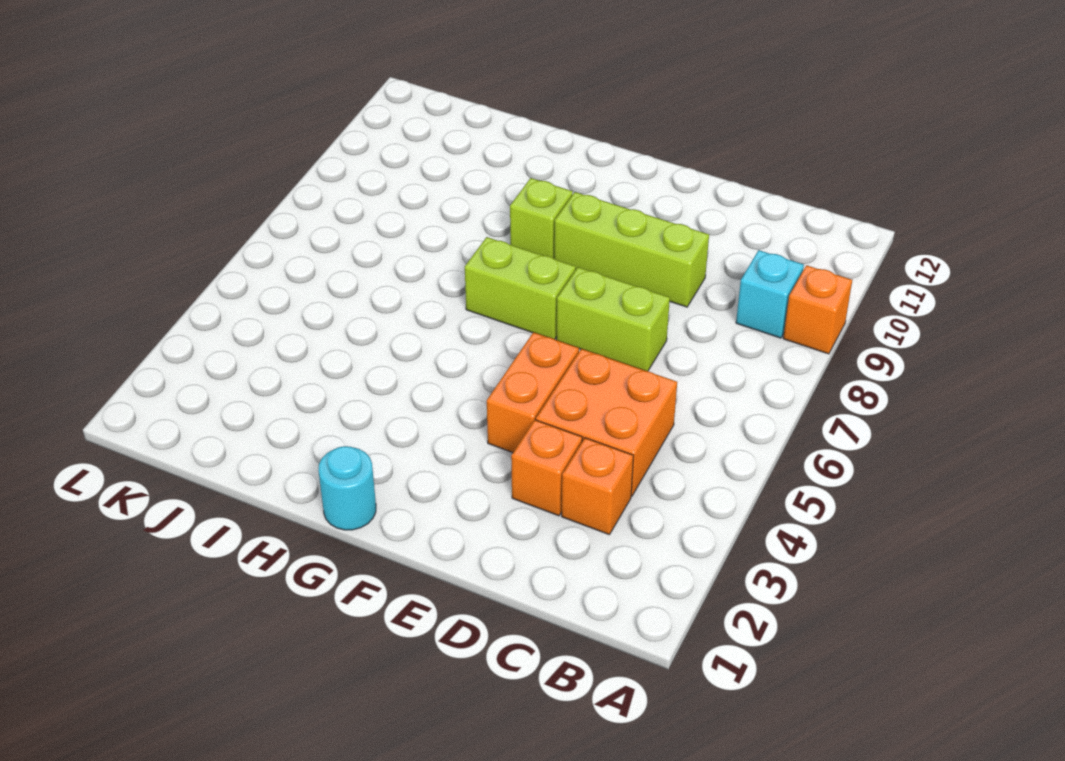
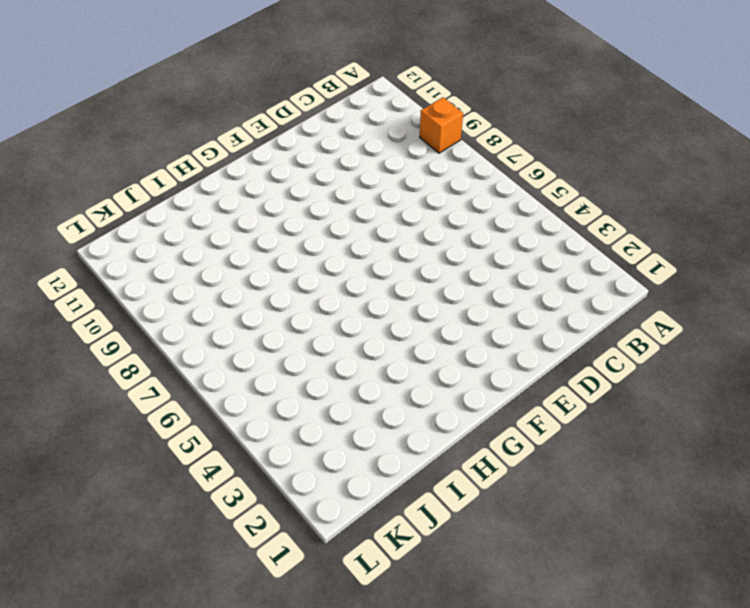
none -> cyan brick B9 level 1
none -> orange brick C3 level 1

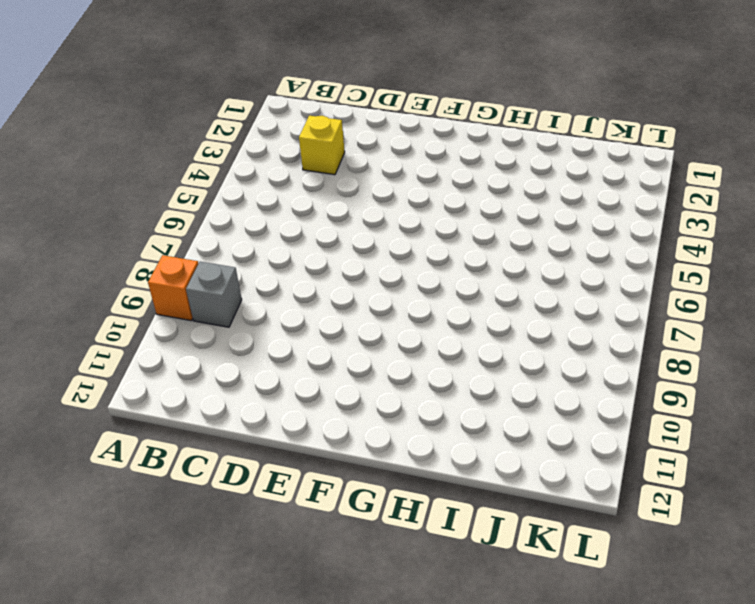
grey brick B9 level 1 -> cyan brick B9 level 1
yellow brick C3 level 1 -> orange brick C3 level 1
none -> orange brick C4:D5 level 1
none -> orange brick D3 level 1

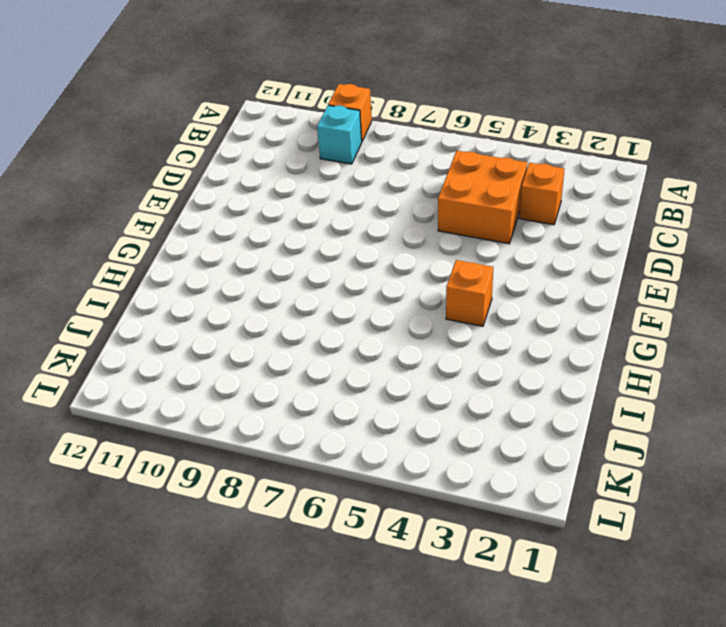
orange brick G4 level 1 -> orange brick D3 level 1
none -> lime brick D7:E7 level 1
none -> lime brick D9:F9 level 1

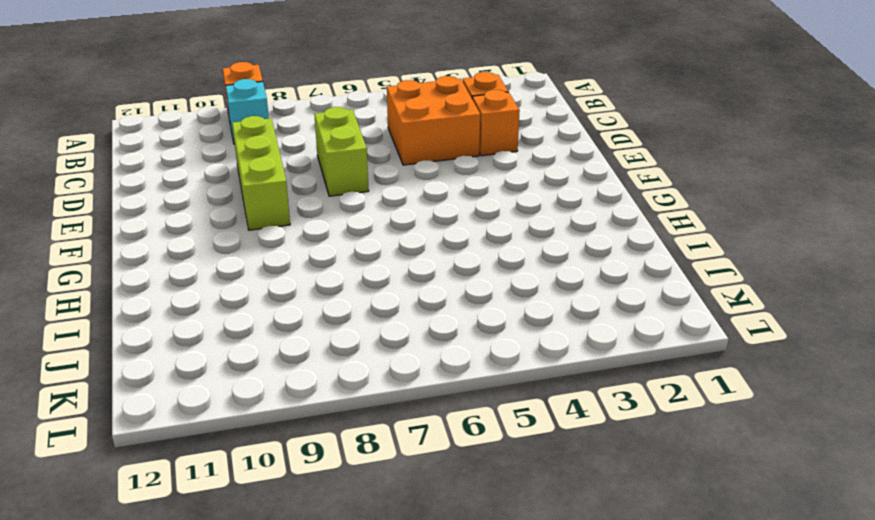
none -> orange brick E4:E5 level 1
none -> lime brick F7:G7 level 1

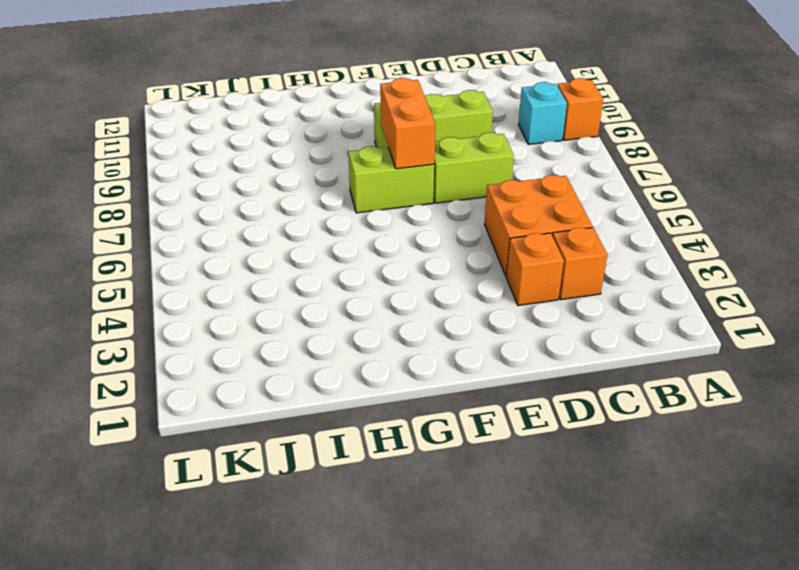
orange brick F7:F8 level 2 -> orange brick E4:E5 level 1
none -> cyan round brick G1 level 1
none -> lime brick G9 level 1

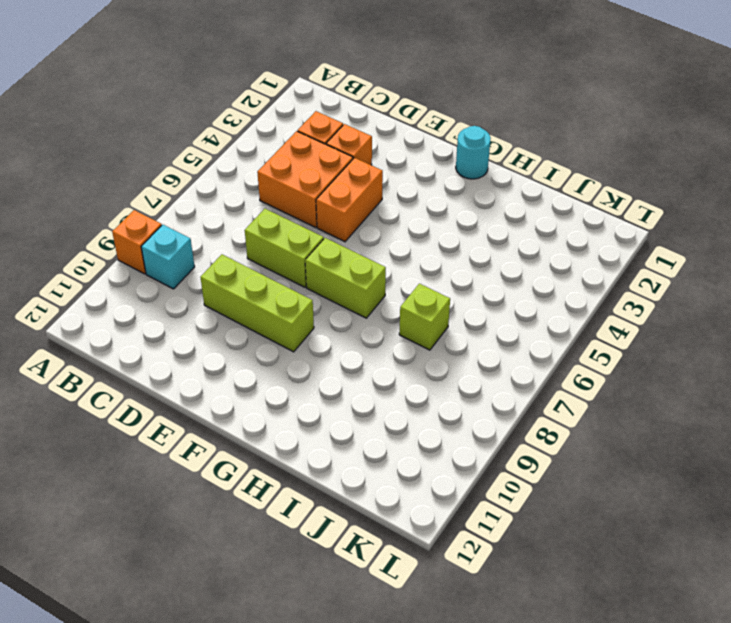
lime brick I7 level 1 -> lime brick G9 level 1

